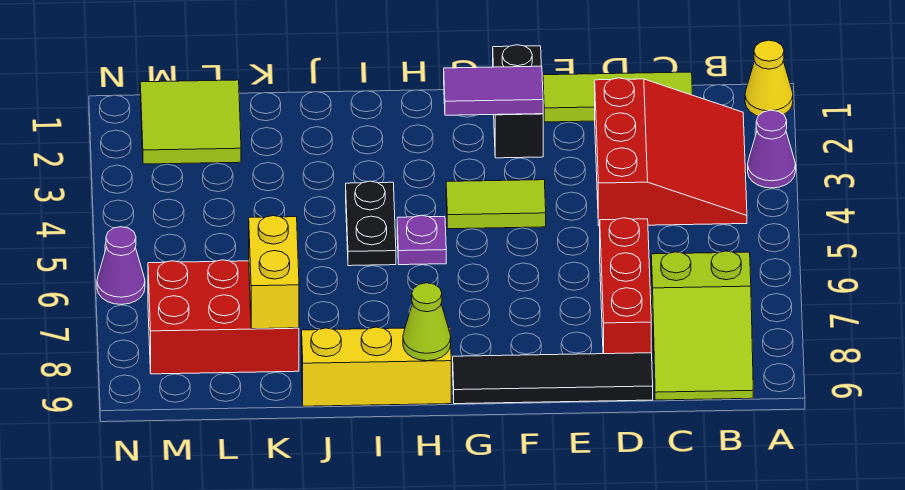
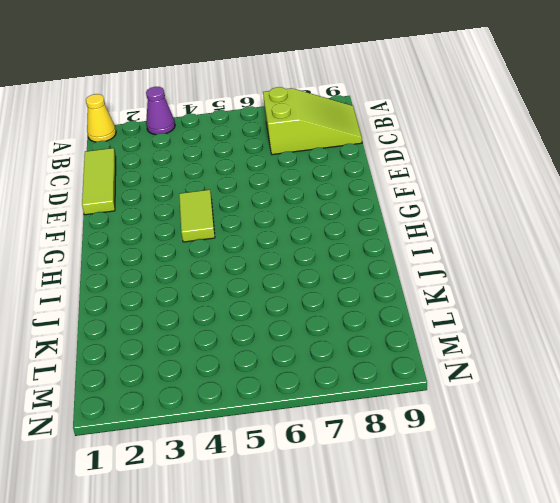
none -> red slope B2:D4 level 1 top D
none -> red brick D6:D8 level 1
none -> black tile D9:G9 level 1

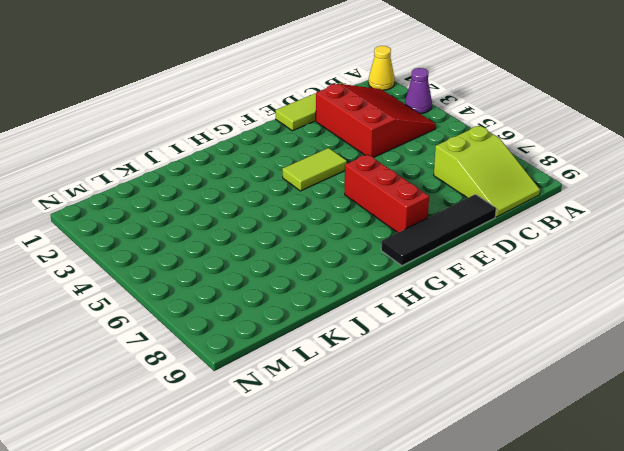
red brick F6:F8 level 1 -> red brick D6:D8 level 1
none -> black brick F1:F2 level 1
none -> purple plate H5 level 1
none -> yellow brick H9:J9 level 1

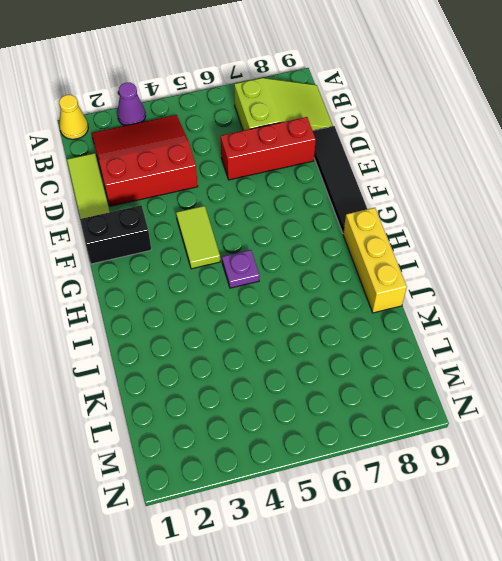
none -> black plate I4:I5 level 1
none -> red brick K7:M8 level 1
none -> lime tile L1:M2 level 1

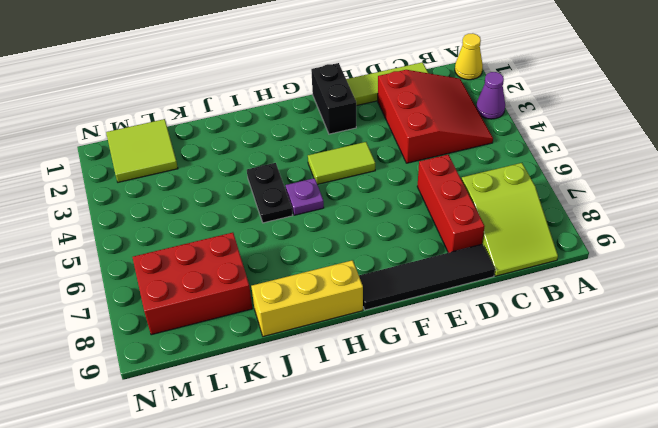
none -> purple cone N6 level 1
none -> purple tile F2:G2 level 2
none -> lime cone H9 level 2

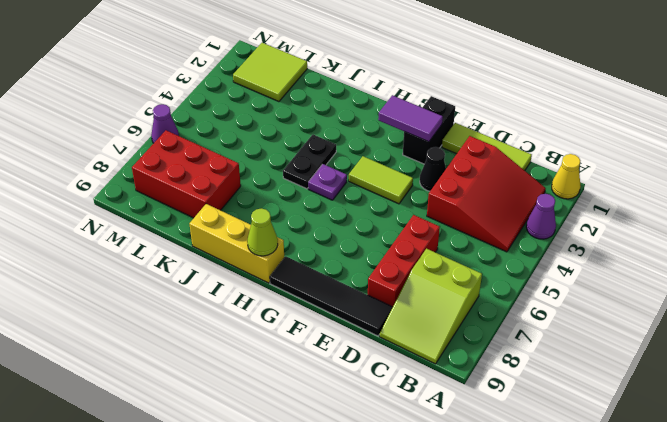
black cone E3 level 1 -> none
none -> yellow brick K7:K8 level 2

